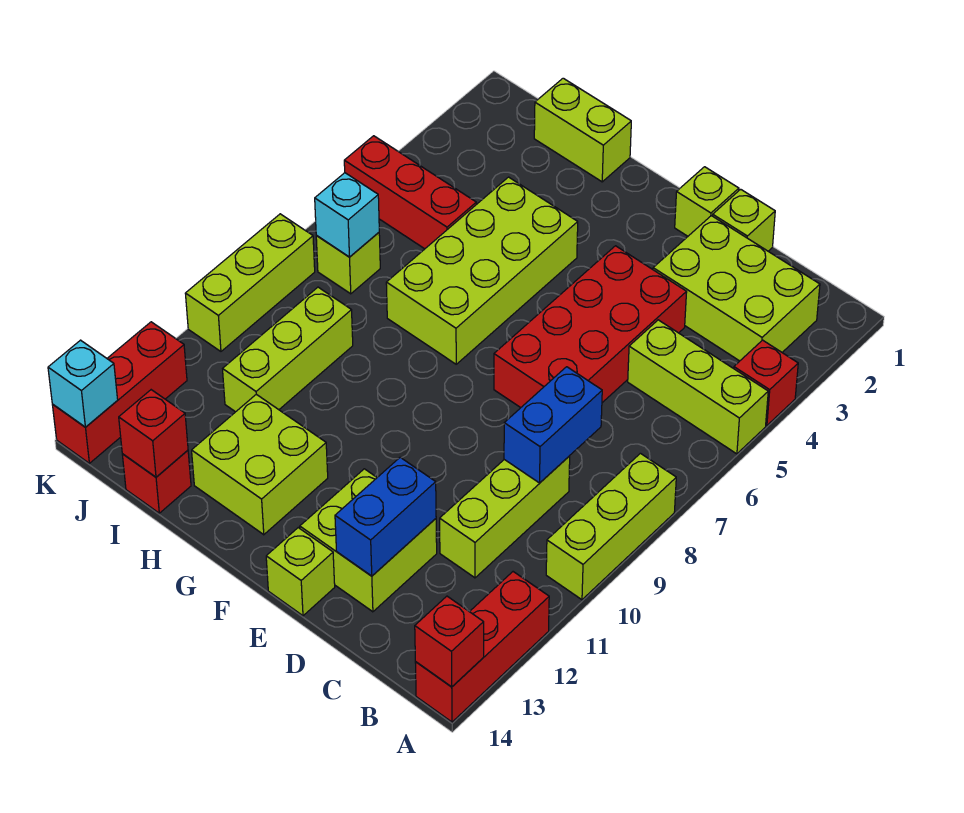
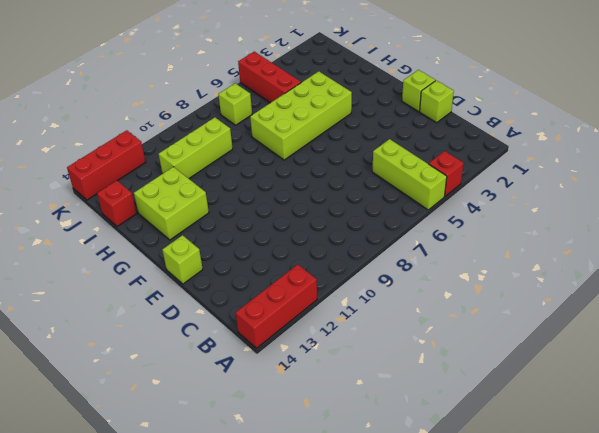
none -> lime brick A8:A10 level 1
none -> lime brick B2:D3 level 1
none -> lime brick C9:C11 level 1

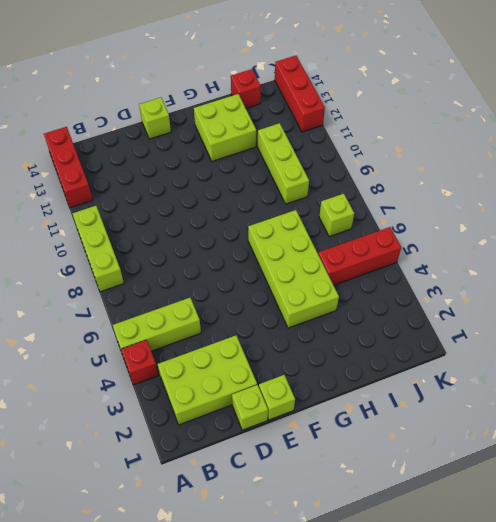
none -> lime brick C9:C11 level 1
none -> red brick D4:E7 level 1
none -> lime brick D12:E13 level 1

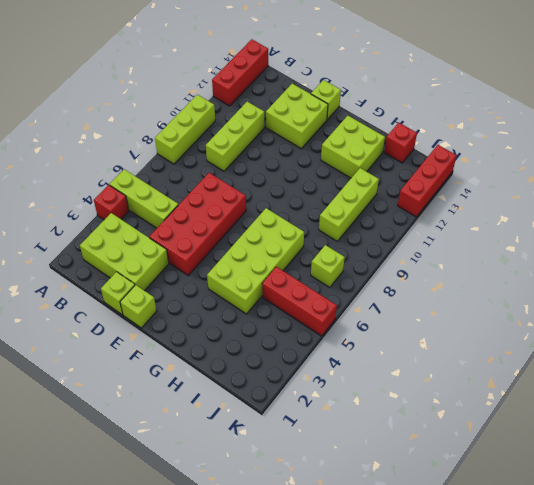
none -> lime brick H1:I1 level 1
none -> lime brick K8:K10 level 1
none -> red brick A14 level 2

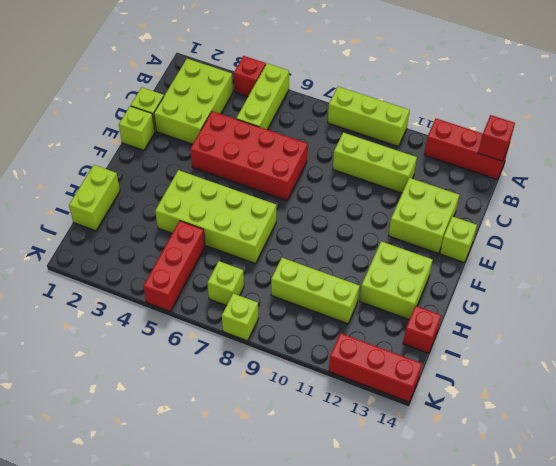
lime brick K8 level 1 -> lime brick K8:K10 level 1
none -> blue brick C8:C9 level 2
none -> blue brick D12:D13 level 2
none -> red brick I14 level 2

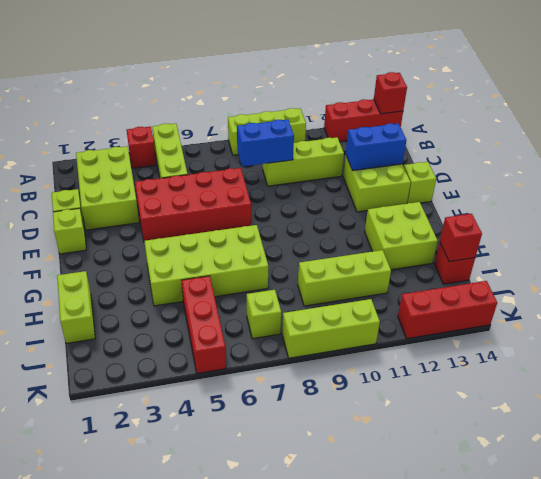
none -> cyan brick J7 level 2
none -> cyan brick K14 level 2

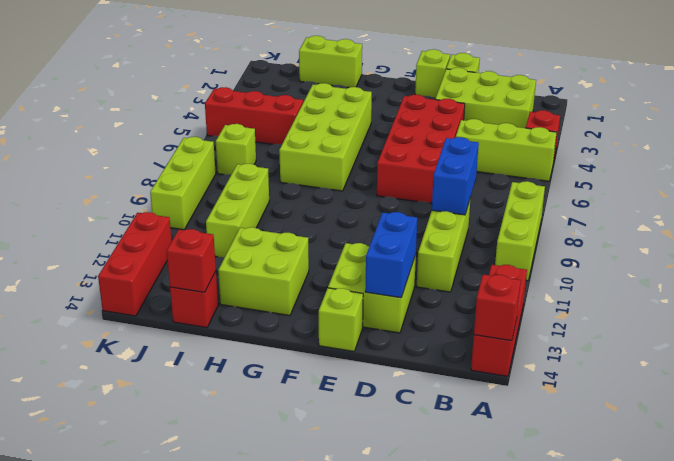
none -> cyan brick J7 level 2
none -> cyan brick K14 level 2

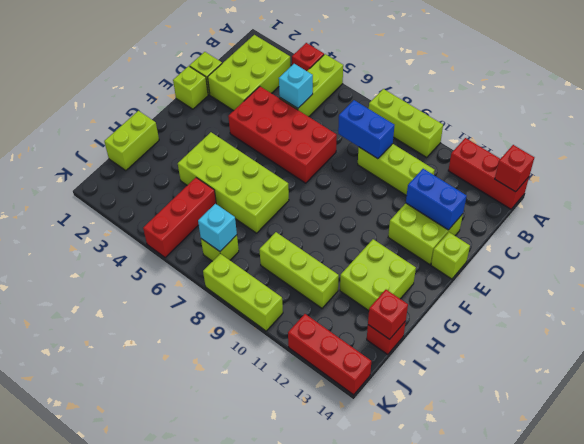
cyan brick C5 level 2 -> cyan brick K14 level 2

